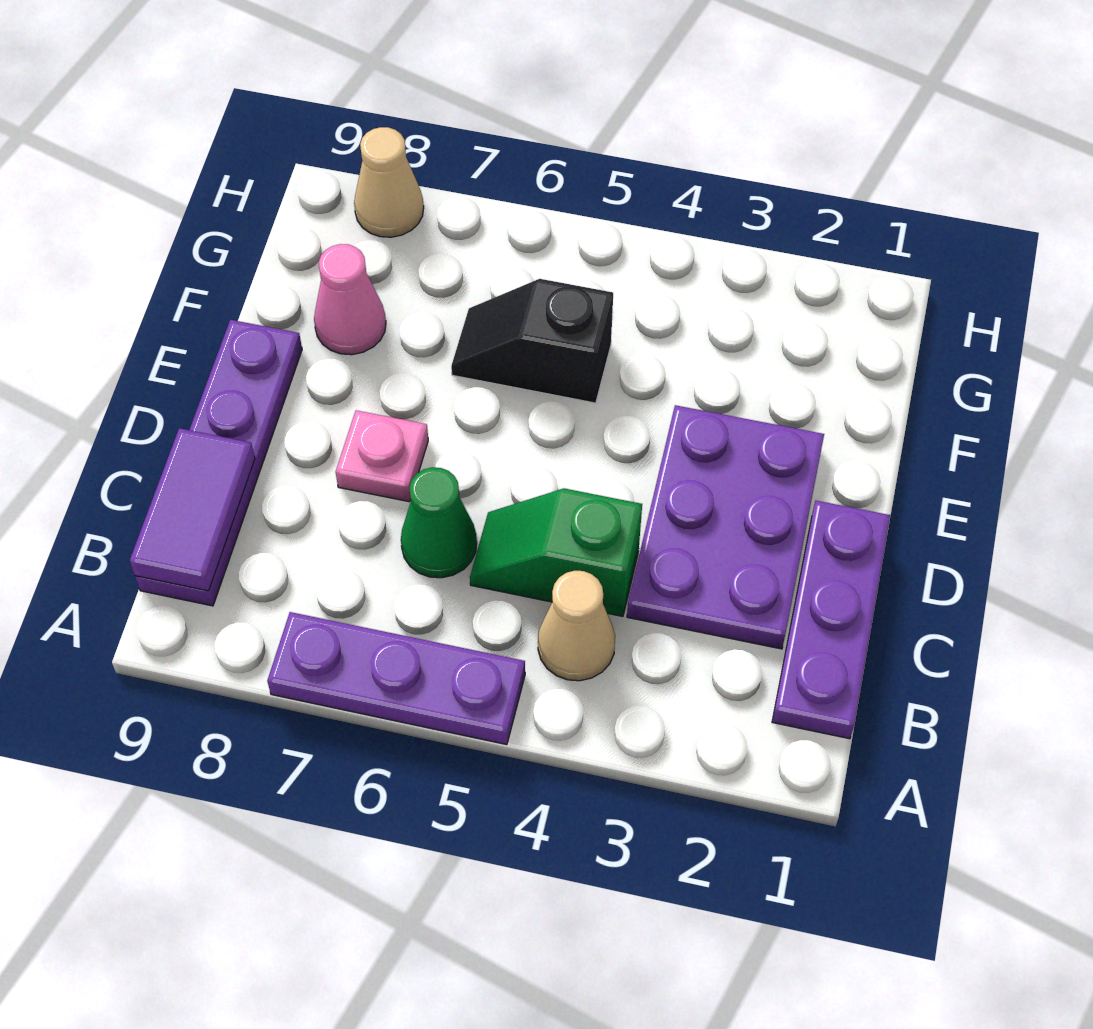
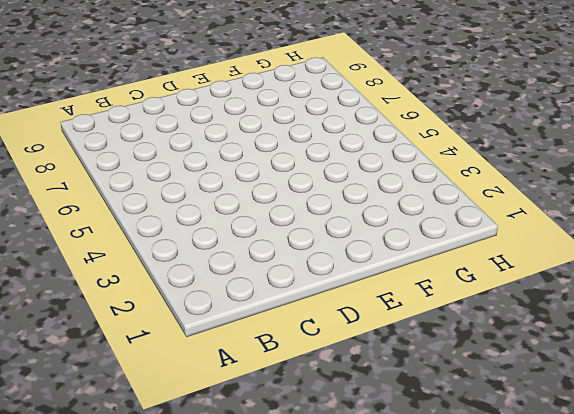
none -> purple plate A5:A7 level 1
none -> purple plate B1:D1 level 1
none -> tan cone B4 level 1

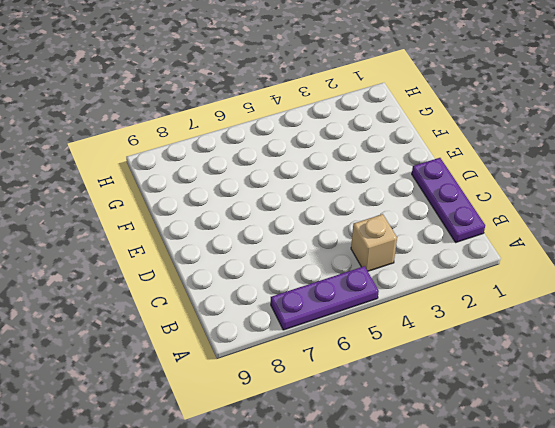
tan brick B4 level 1 -> tan cone B4 level 1
none -> purple plate B9:E9 level 1
none -> purple plate C2:E3 level 1
none -> green slope C4:C5 level 1 top 4

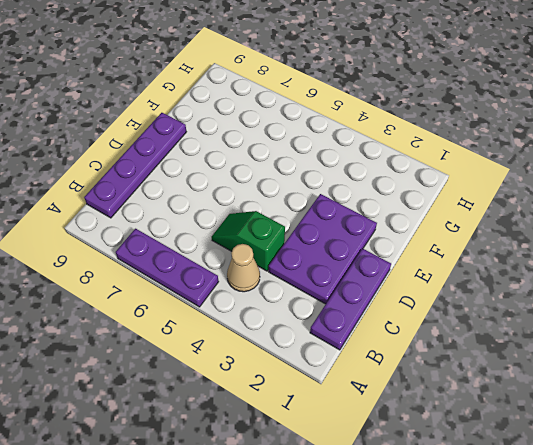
none -> green cone C6 level 1
none -> pink plate D7 level 1
none -> black slope F5:F6 level 1 top 5

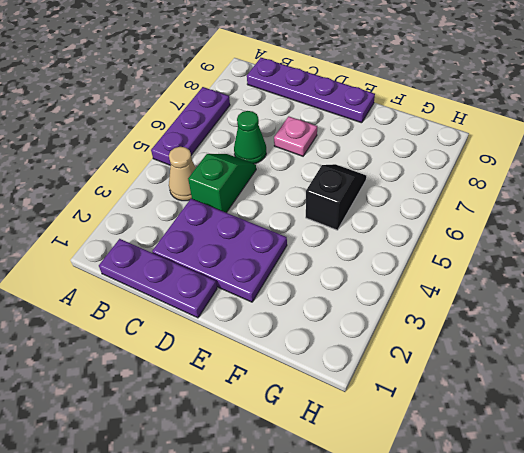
none -> pink cone F8 level 1
none -> tan cone H8 level 1
none -> purple tile B9:C9 level 2

